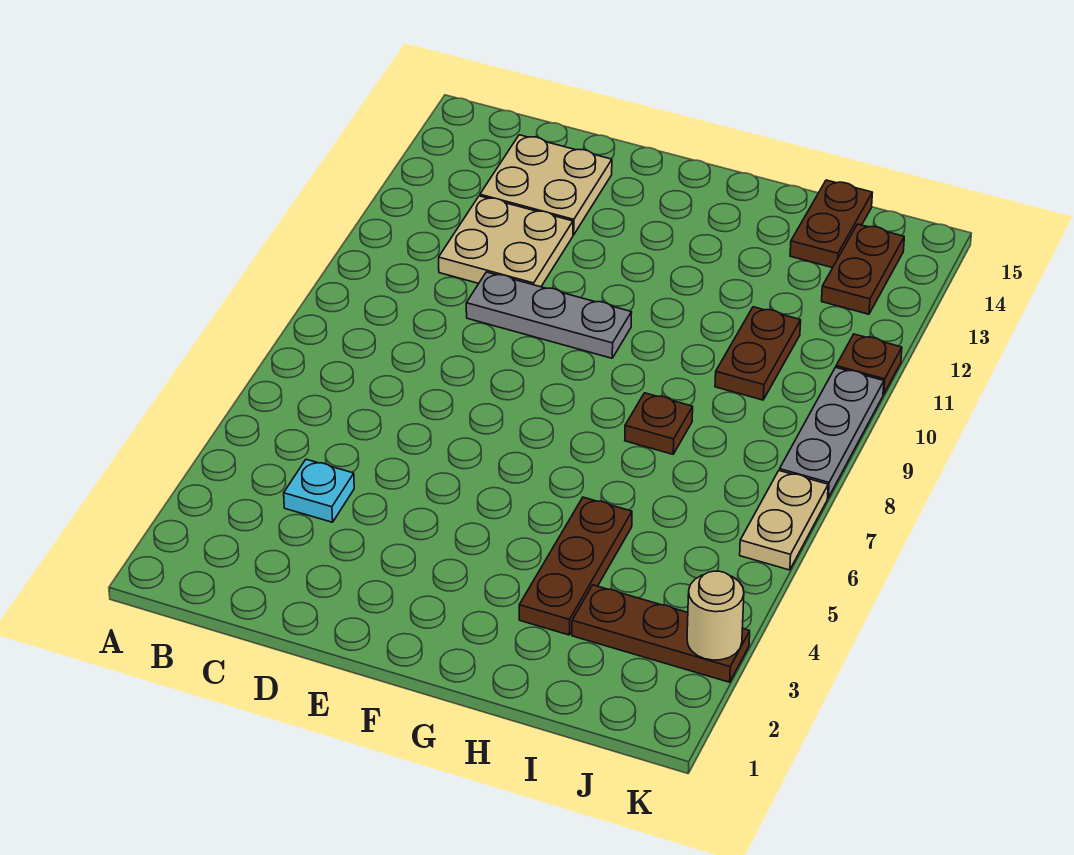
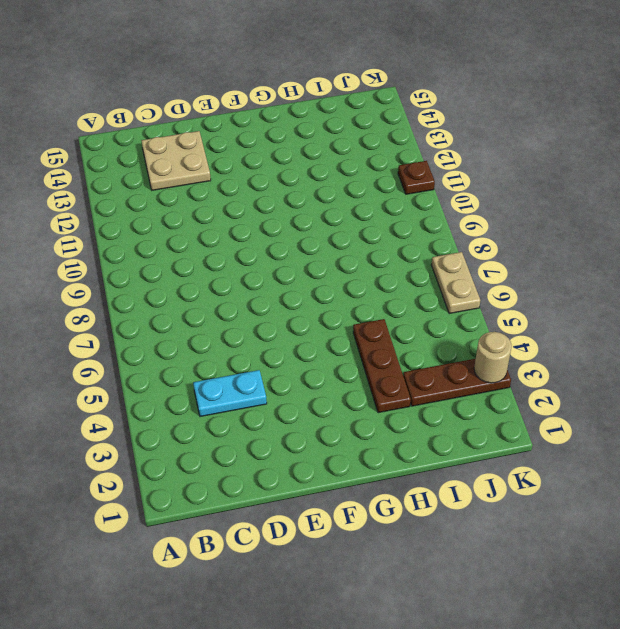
cyan plate C4:D4 level 1 -> cyan plate C4 level 1
none -> tan plate C11:D12 level 1
none -> grey plate D10:F10 level 1
none -> brown plate H8 level 1

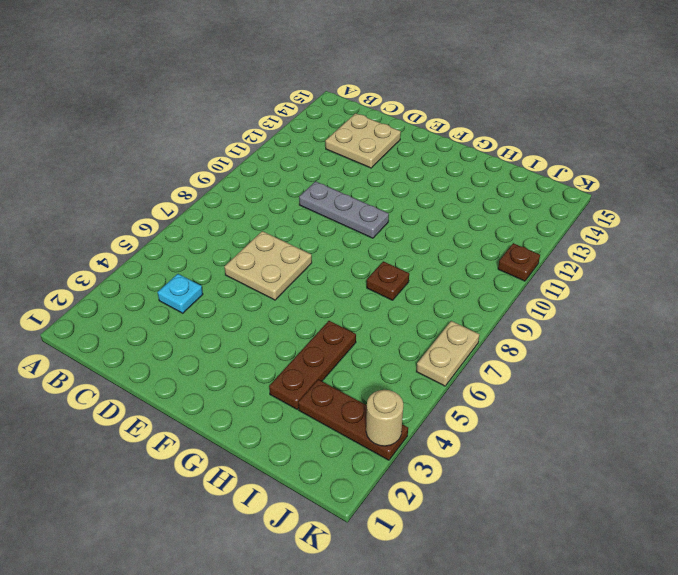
tan plate D6:E7 level 1 -> tan plate C11:D12 level 1
none -> brown plate I10:I11 level 1
none -> brown plate I14:I15 level 1
none -> brown plate J13:J14 level 1

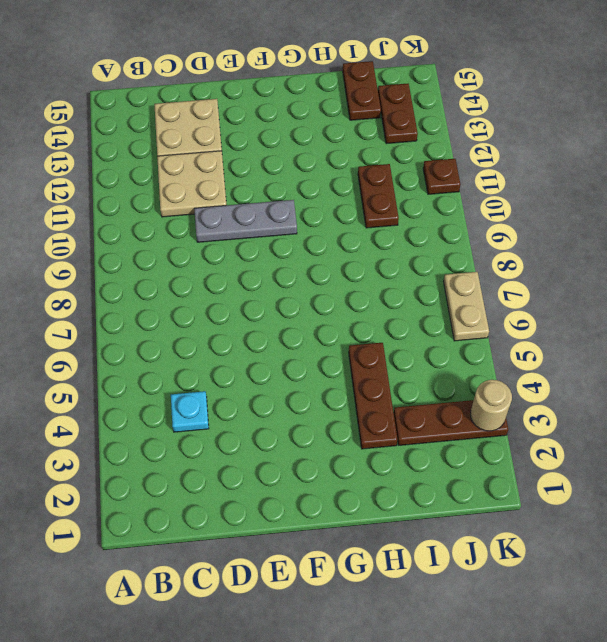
none -> brown plate H8 level 1
none -> grey plate K8:K10 level 1

